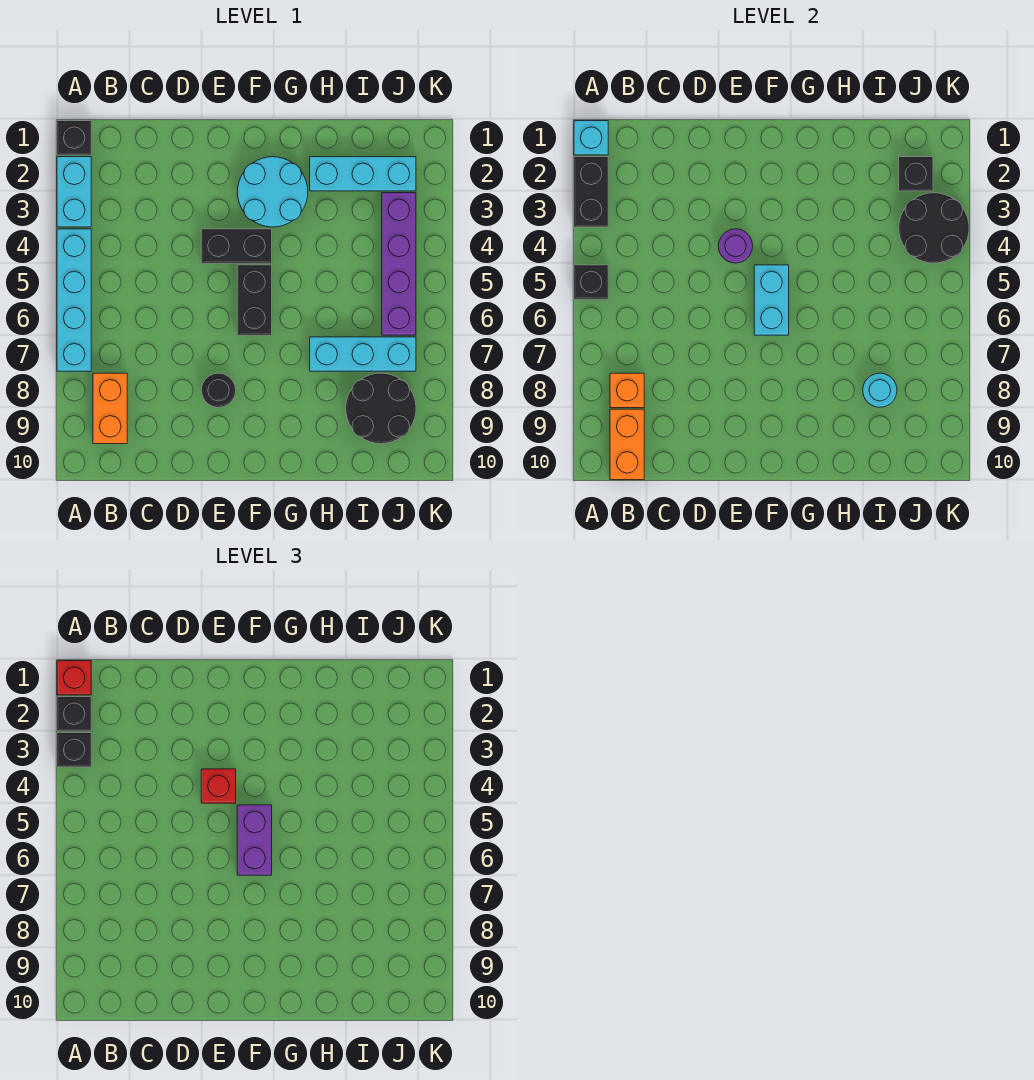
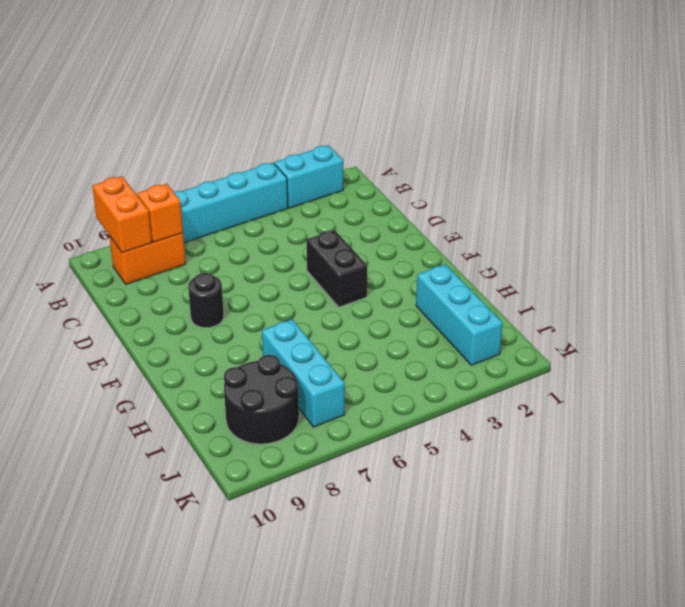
orange brick A9:B9 level 2 -> orange brick B9:B10 level 2
none -> black brick A1 level 1
none -> cyan round brick F2:G3 level 1
none -> black brick F5:F6 level 1

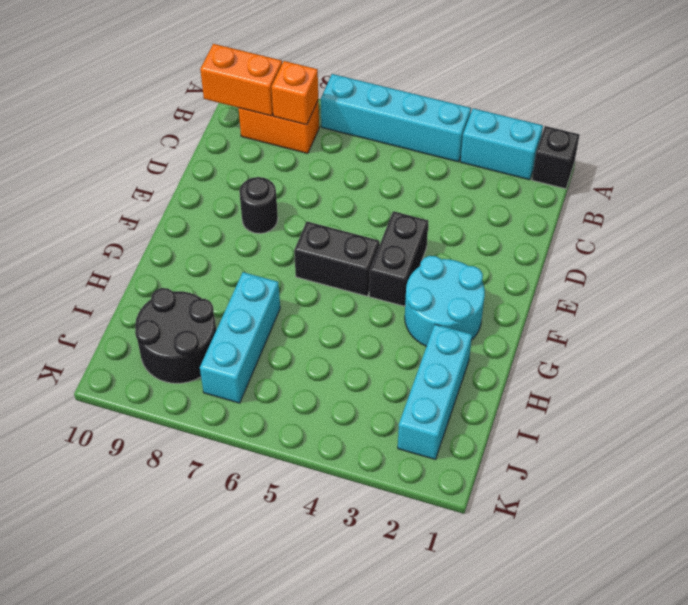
none -> purple brick J3:J6 level 1
none -> cyan brick A1 level 2
none -> black brick A2:A3 level 2

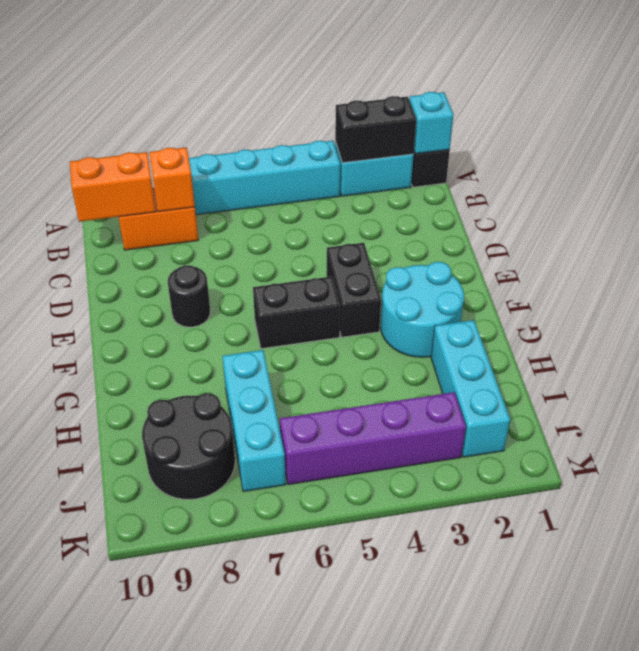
none -> black brick A5 level 2
none -> purple round brick E4 level 2
none -> cyan brick F5:F6 level 2

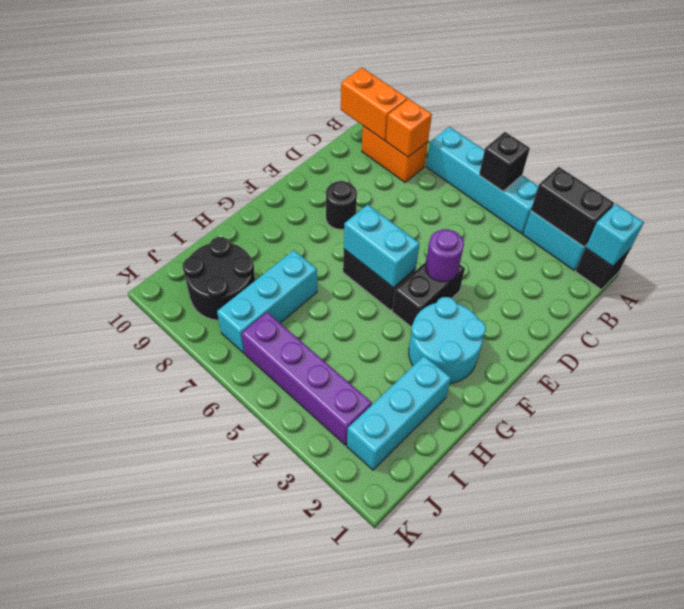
none -> cyan round brick I8 level 2
none -> black brick J2 level 2
none -> black round brick J3:K4 level 2

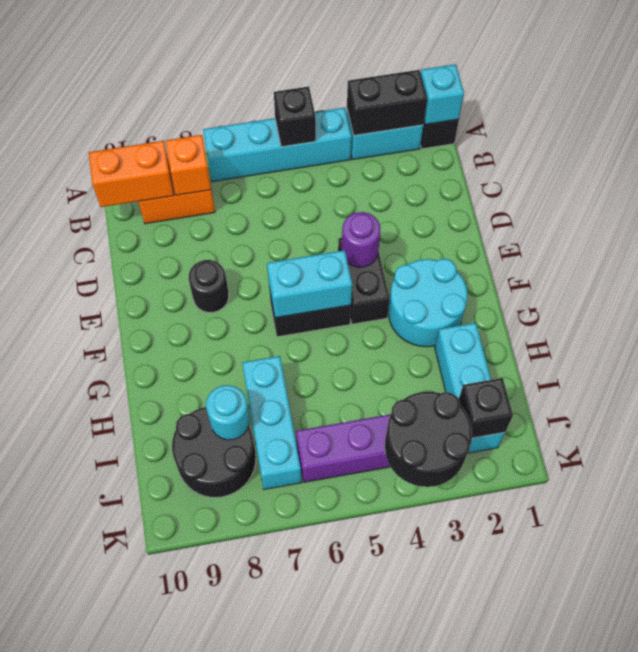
none -> red brick A1 level 3
none -> black brick A2 level 3
none -> black brick A3 level 3

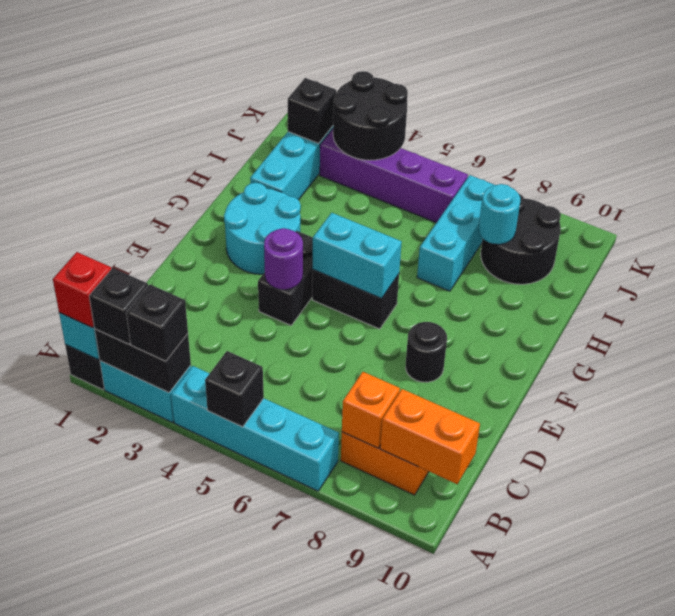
none -> red brick E4 level 3
none -> purple brick F5:F6 level 3

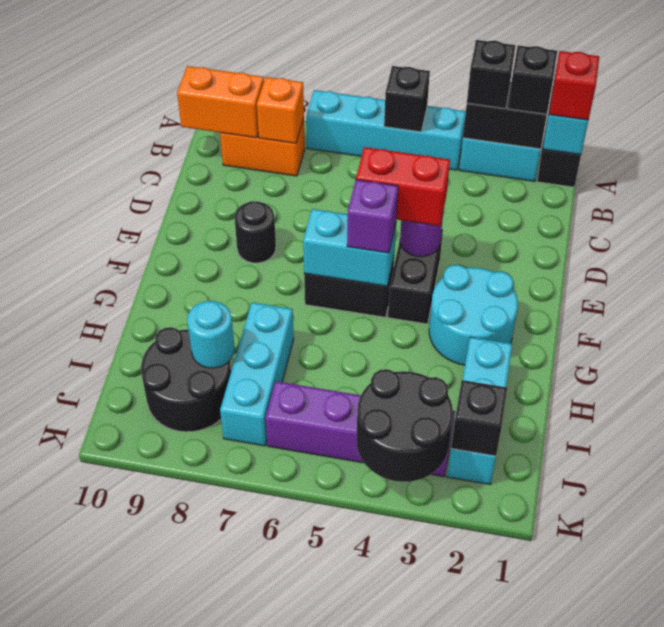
red brick E4:E5 level 3 -> red brick E4 level 3
purple brick F5 level 3 -> purple brick F5:F6 level 3

